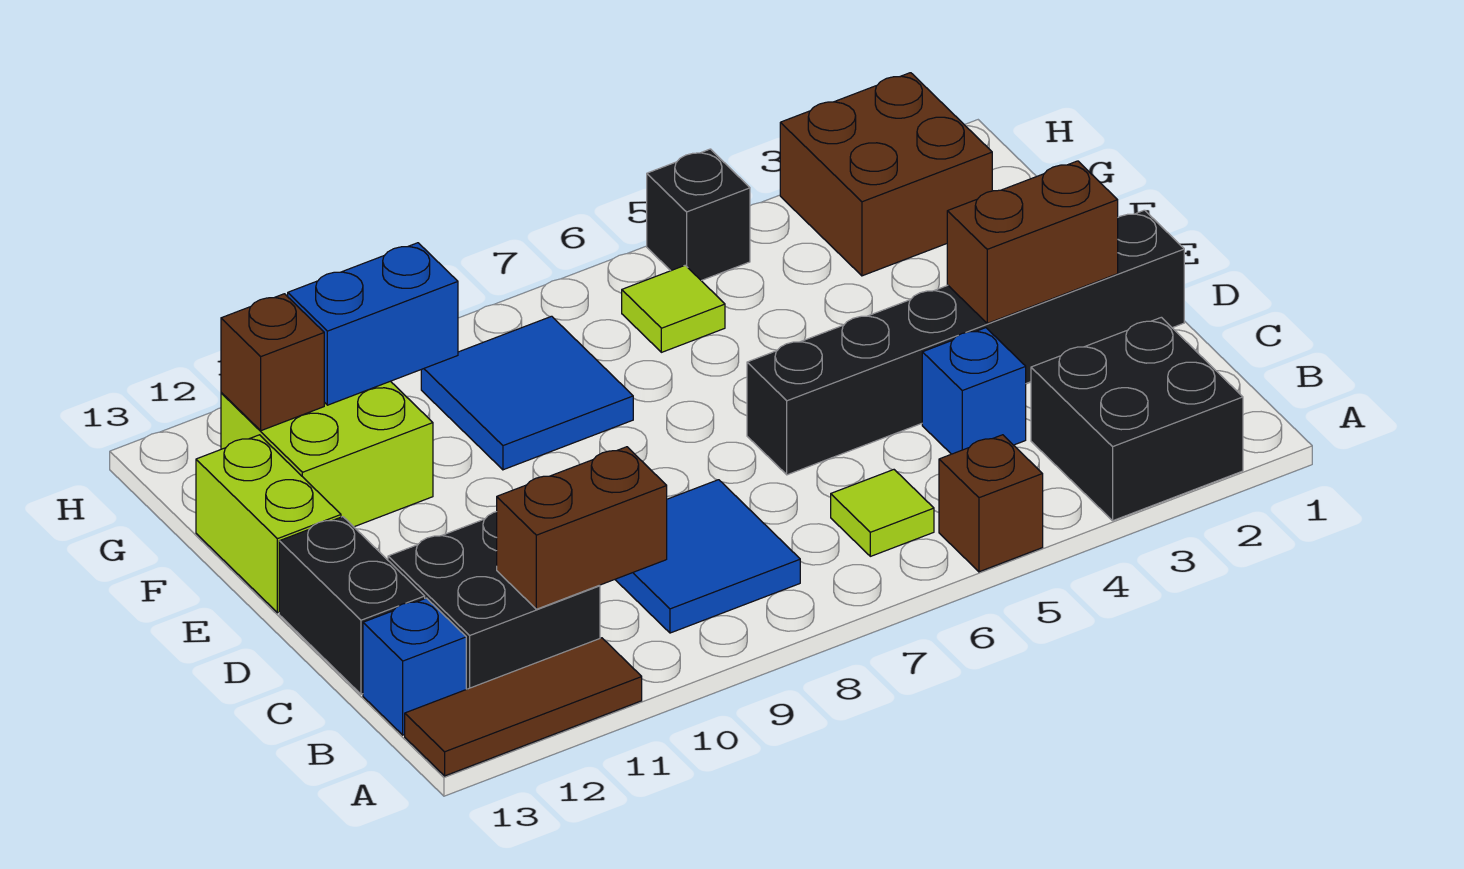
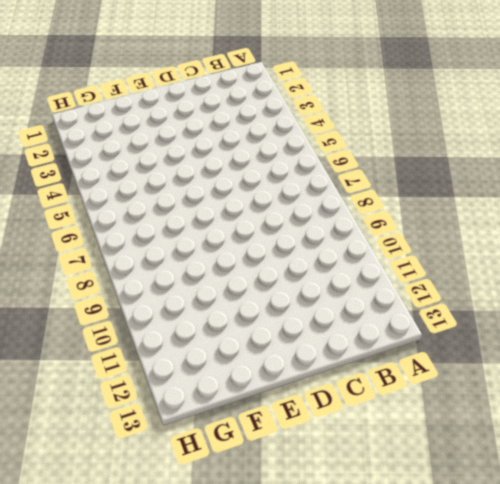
none -> black brick A2:B3 level 1
none -> brown brick A5 level 1
none -> brown tile A11:A13 level 1

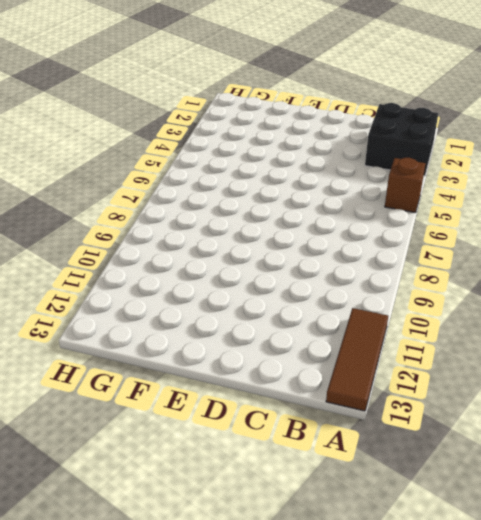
none -> lime tile B6 level 1
none -> blue tile B8:C9 level 1
none -> black brick B11:C12 level 1

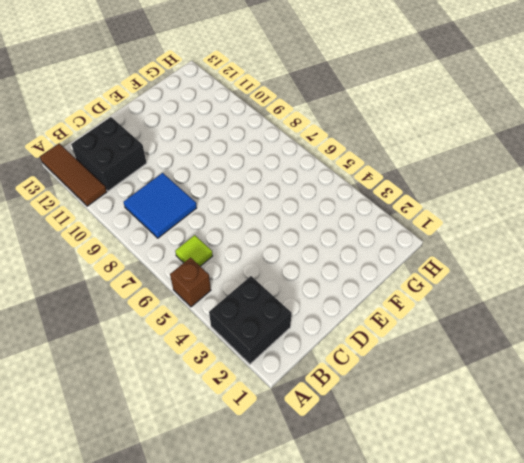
none -> blue brick B13 level 1
none -> blue brick C4 level 1
none -> black brick C13:D13 level 1

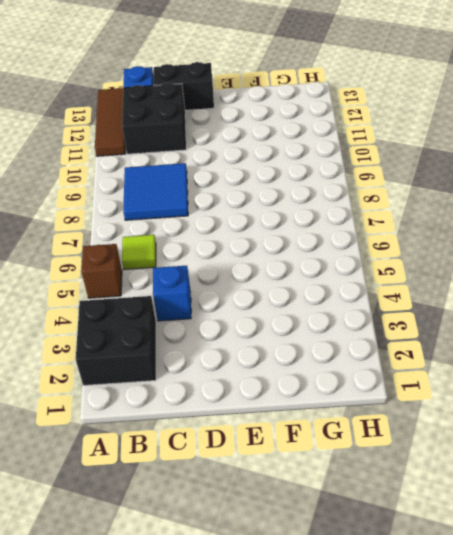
none -> black brick D1:D6 level 1
none -> lime brick E13:F13 level 1
none -> blue tile F8:G9 level 1

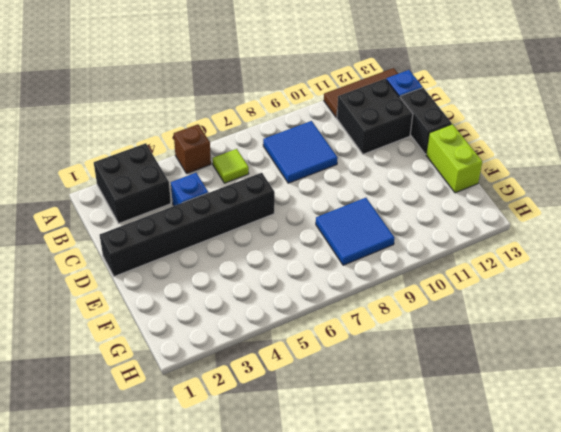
none -> lime brick F11:G12 level 1
none -> brown brick G2:H3 level 1
none -> lime tile G6 level 1

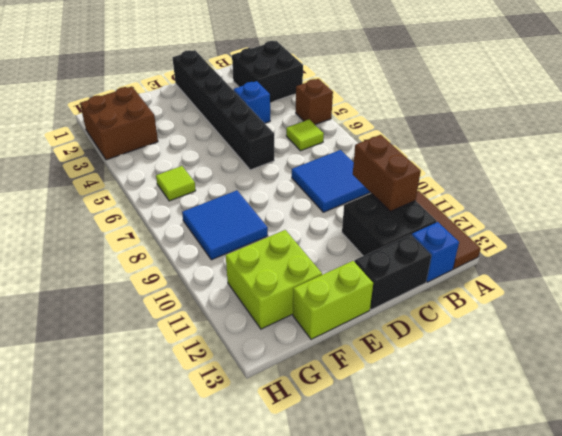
none -> black brick H5 level 1
none -> brown brick D2:D3 level 2
none -> blue brick G10:G11 level 2

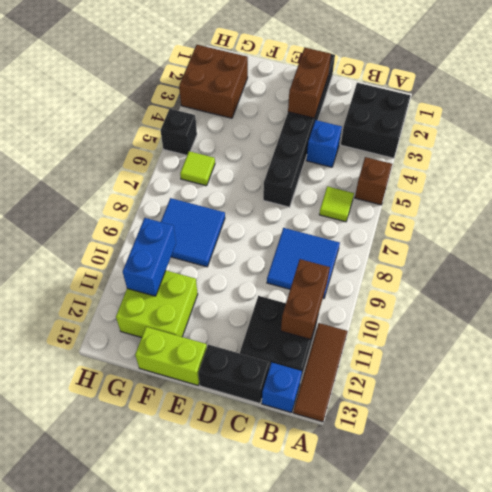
none -> brown brick G12 level 2

